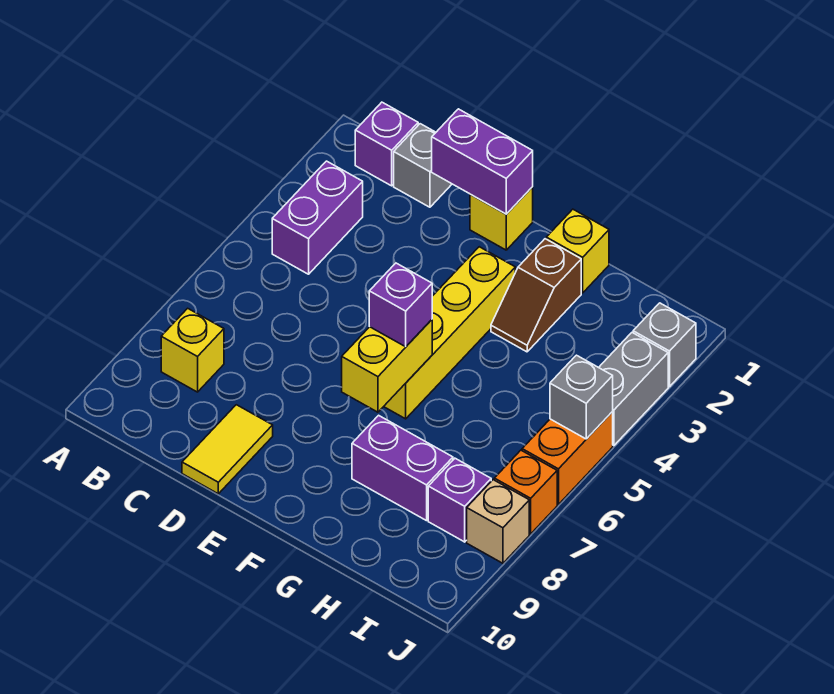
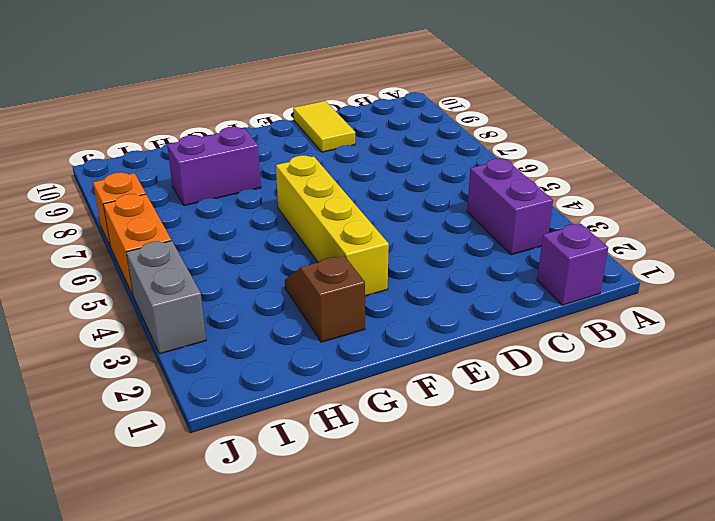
none -> yellow brick B8 level 1
none -> grey brick C1 level 1
none -> yellow brick E1 level 1

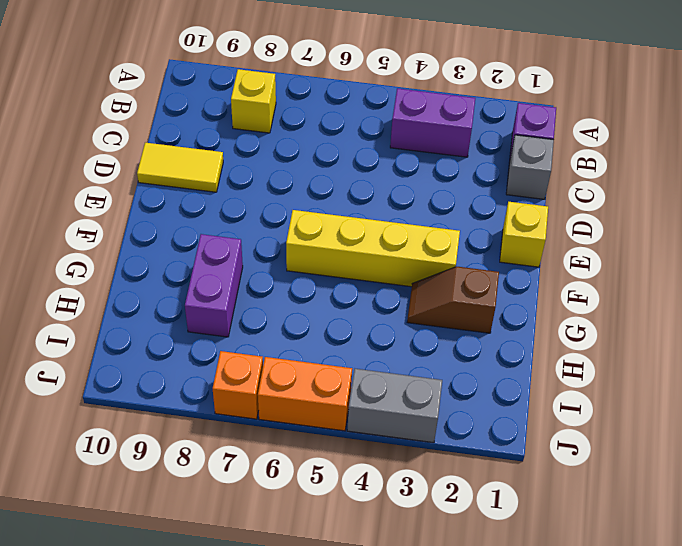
none -> yellow brick G1 level 1
none -> purple brick I8 level 1
none -> grey brick J2 level 1

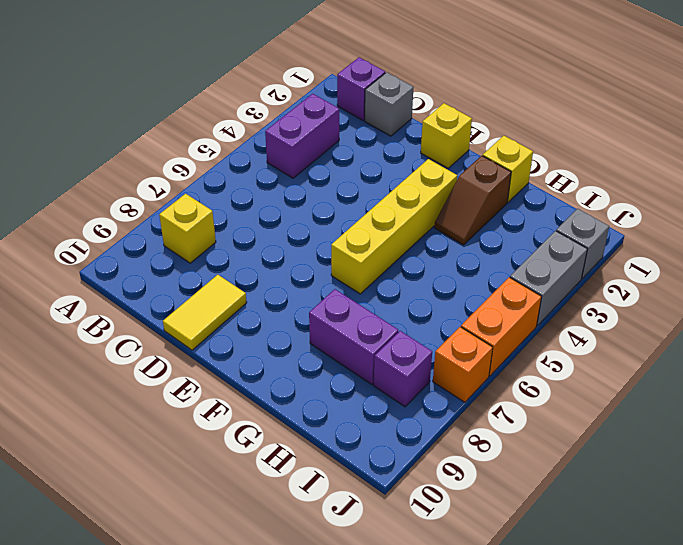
none -> tan brick J8 level 1
none -> purple brick D1:E1 level 2
none -> yellow brick F6:F7 level 2

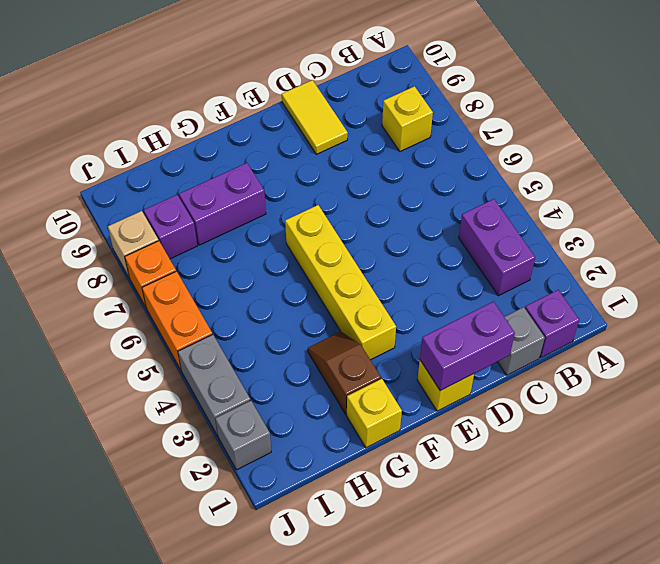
none -> yellow brick F6:F7 level 2
none -> grey brick J5 level 2
none -> purple brick F6 level 3

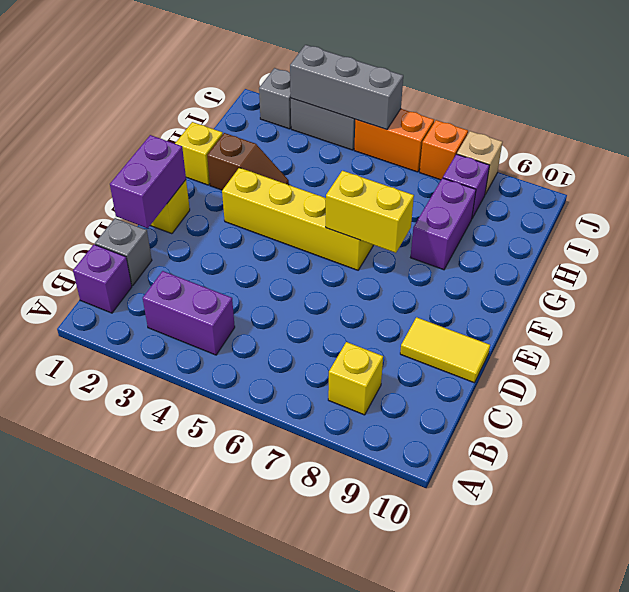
grey brick J3:J5 level 2 -> grey brick J5 level 2
none -> purple brick F6 level 3

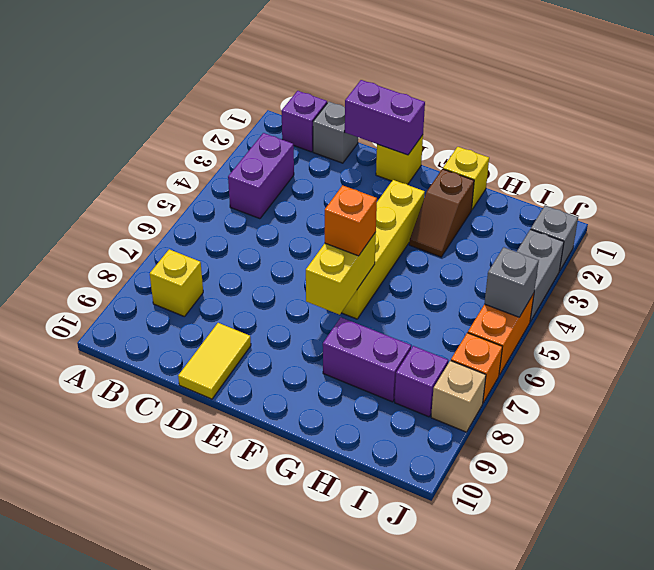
orange brick F6 level 3 -> purple brick F6 level 3

